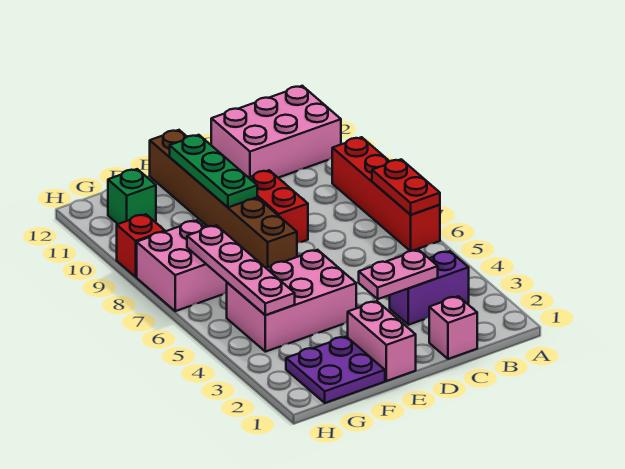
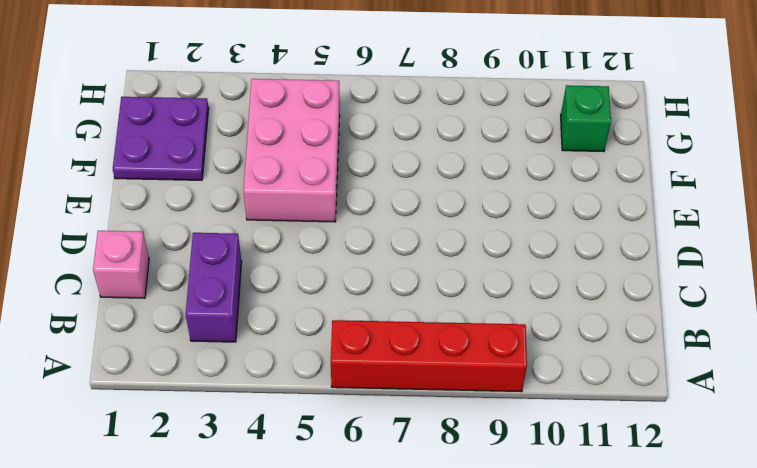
none -> pink brick A11:C12 level 1
none -> red brick D8:D9 level 1
none -> pink brick E1:E2 level 1

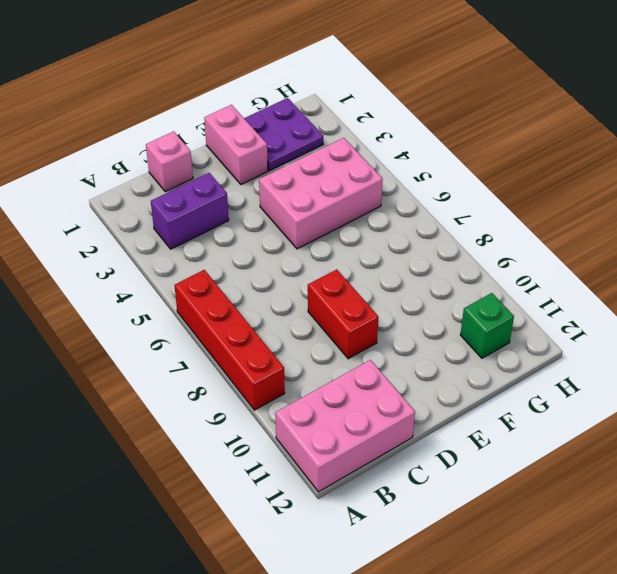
none -> brown brick E7:E12 level 1
none -> pink brick G7:H8 level 1
none -> red brick H9 level 1

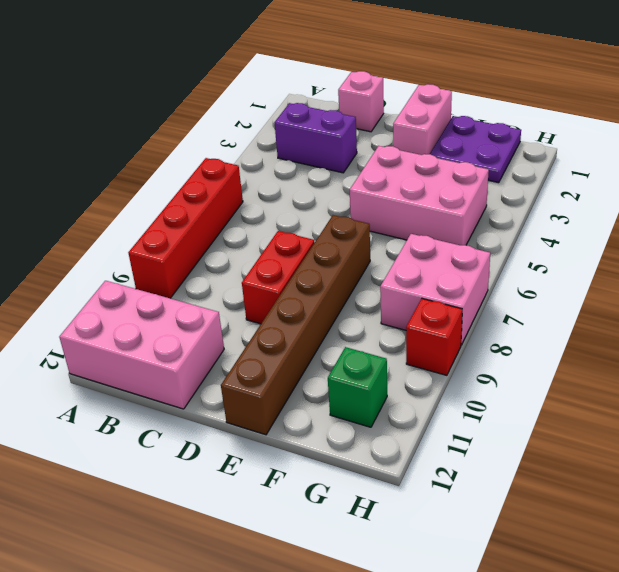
none -> red plate A6:A7 level 2
none -> pink plate C3:D3 level 2
none -> green plate E9:E11 level 2

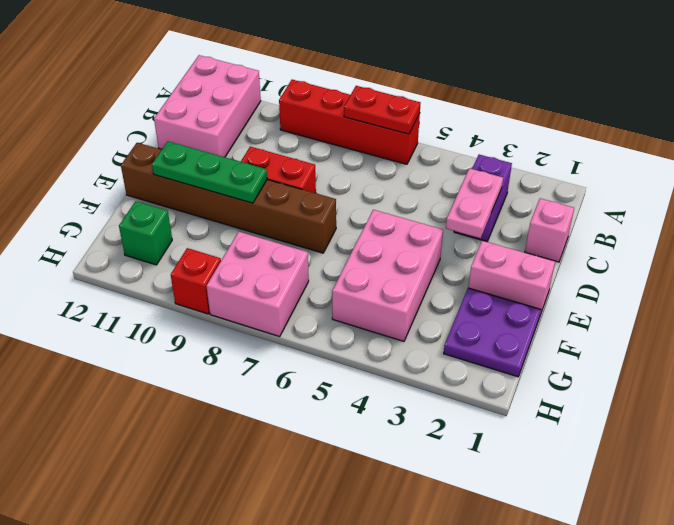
none -> pink plate G4:G7 level 2

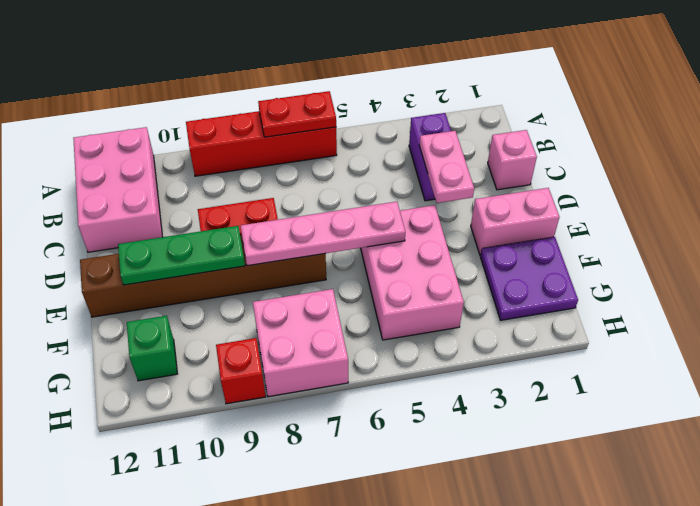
pink plate E5:E8 level 2 -> pink plate G4:G7 level 2

